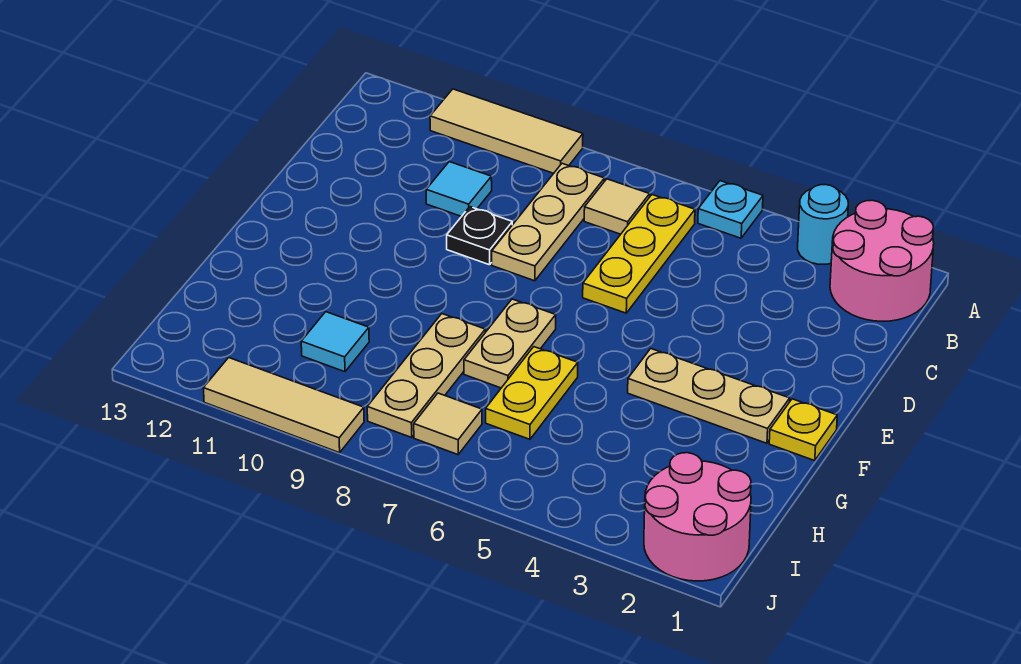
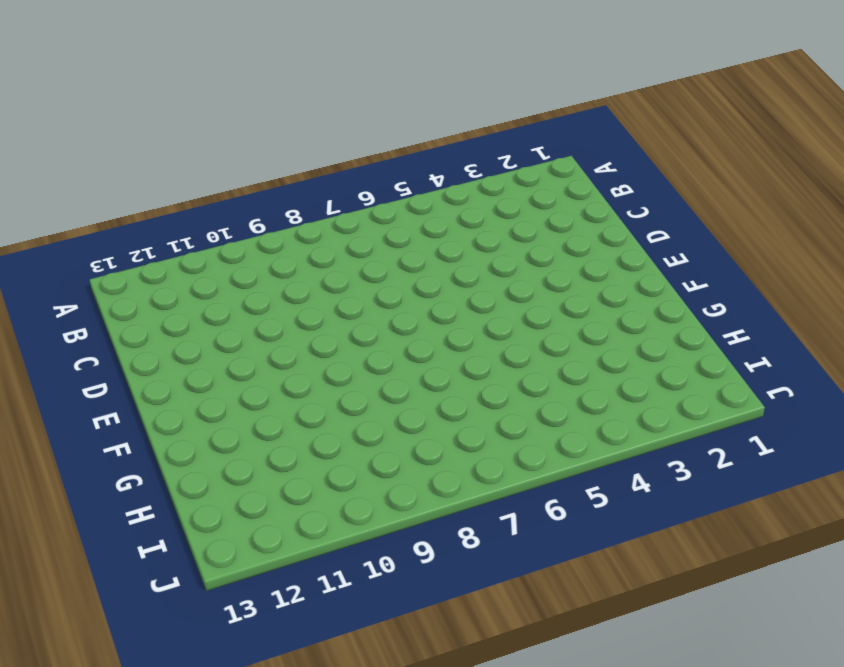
none -> pink round brick A1:B2 level 1
none -> cyan round brick A3 level 1
none -> cyan plate A5 level 1

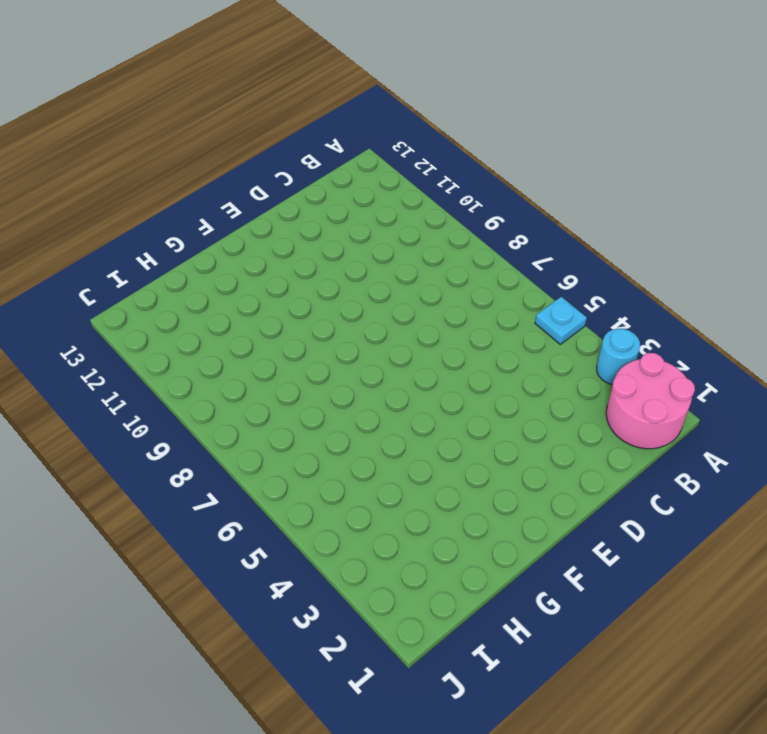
none -> tan tile A9:A11 level 1
none -> yellow plate B6:D6 level 1
none -> tan tile B7 level 1

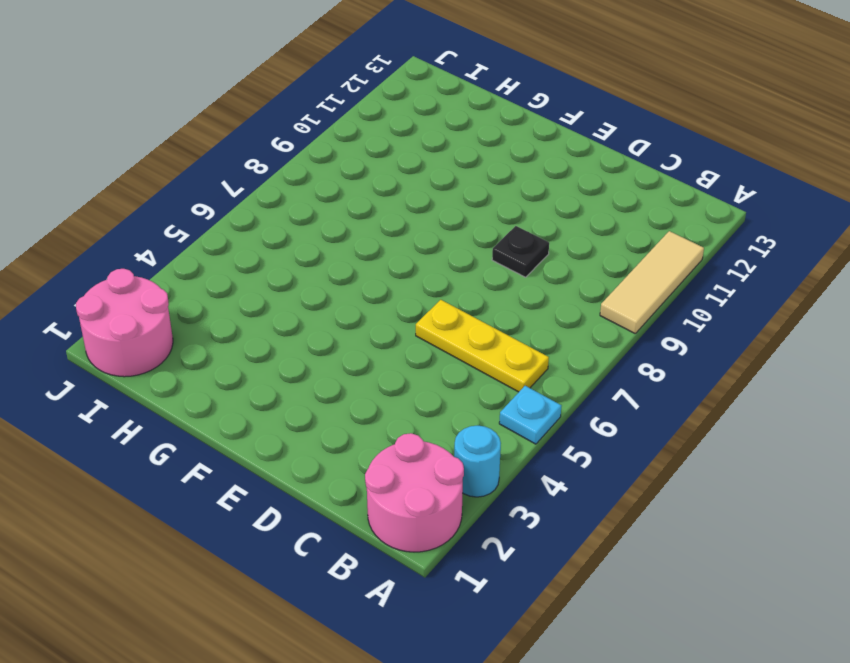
none -> tan tile B7 level 1
none -> tan plate B8:D8 level 1
none -> cyan tile C10 level 1

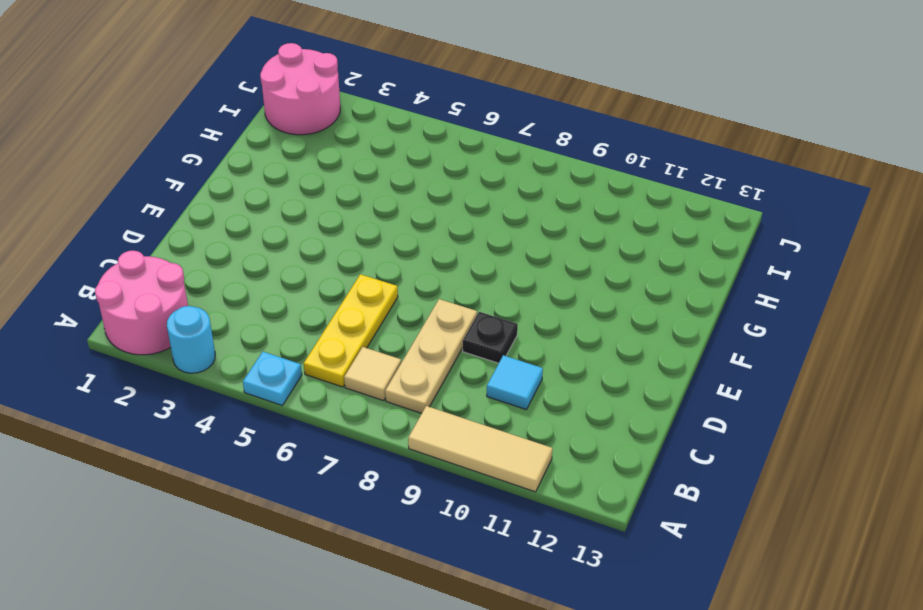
none -> yellow plate F1 level 1
none -> tan plate F2:F4 level 1
none -> tan plate F7:G7 level 1

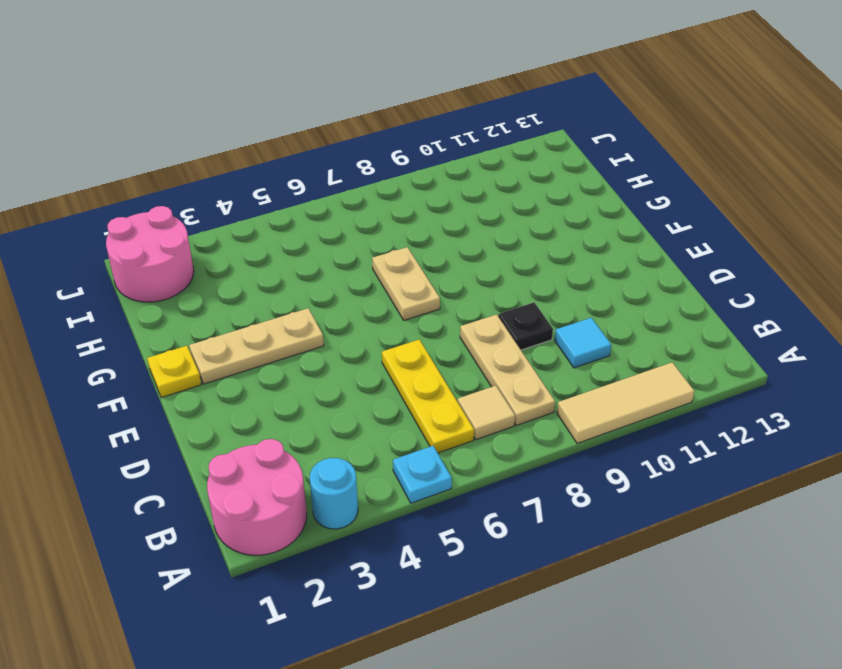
none -> yellow plate G6:H6 level 1
none -> tan plate G8:I8 level 1
none -> cyan tile H10 level 1

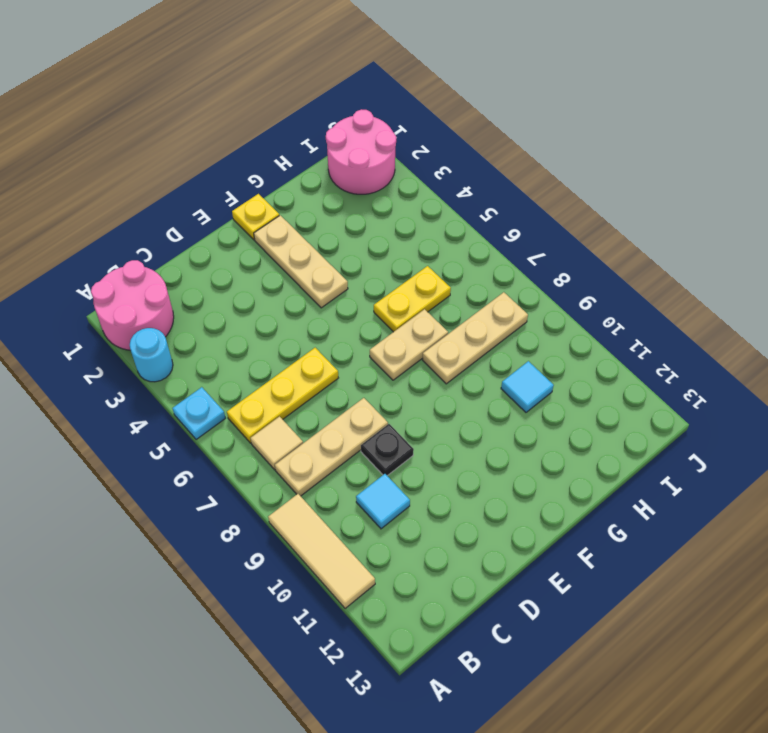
none -> tan tile I7 level 1
none -> tan tile J9:J11 level 1

